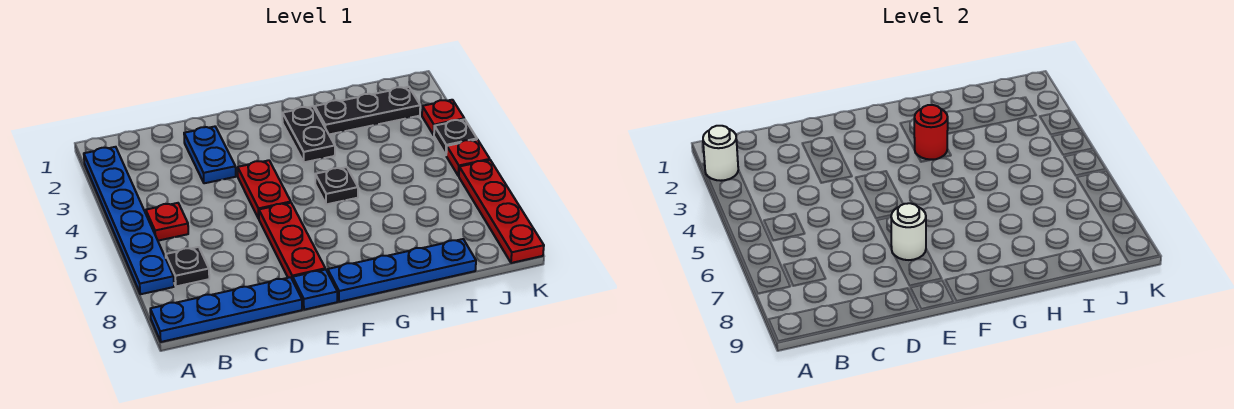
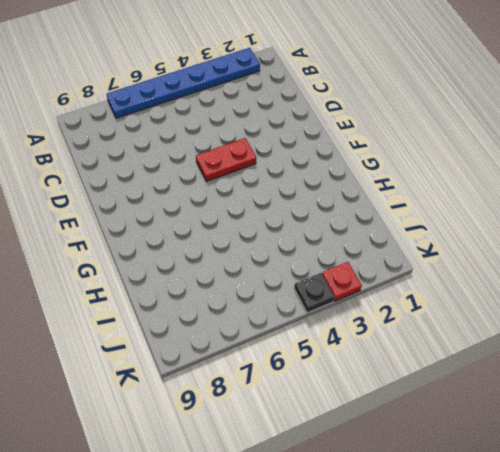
none -> blue plate A9:D9 level 1
none -> red plate B5 level 1
none -> black plate B7 level 1

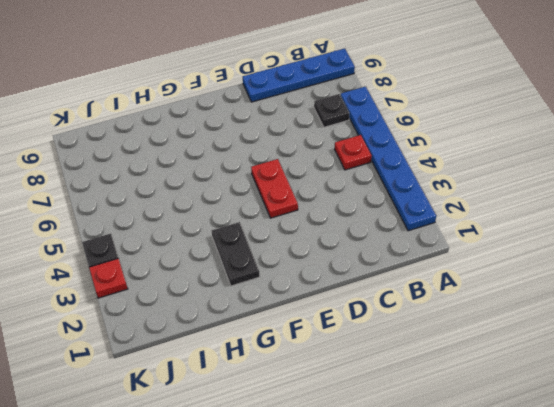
none -> blue plate D2:D3 level 1
none -> red plate E6:E8 level 1
none -> blue plate E9 level 1

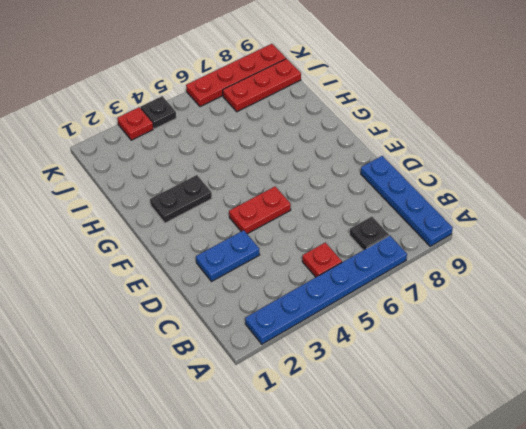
red plate J7:J9 level 1 -> red plate E6:E8 level 1
none -> blue plate E9 level 1
none -> blue plate F9:I9 level 1
none -> black plate G5 level 1

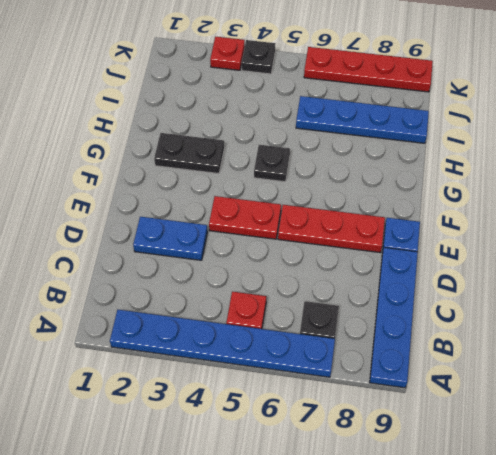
blue plate I6:I9 level 1 -> blue plate F9:I9 level 1
none -> black plate H2:J2 level 1
none -> red plate K5 level 1
none -> white round brick A2 level 2

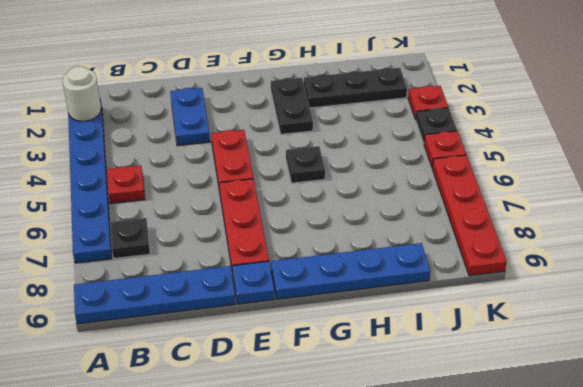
none -> white round brick E7 level 2
none -> red round brick G3 level 2

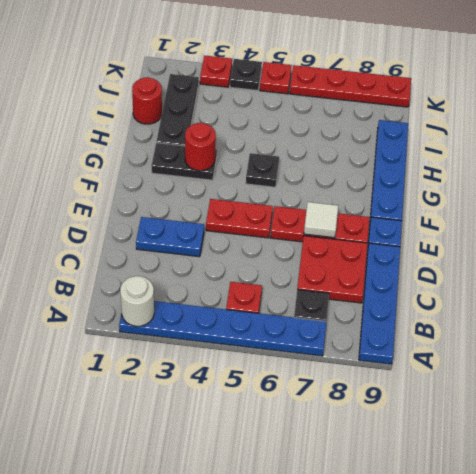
red plate C7:D8 level 1 -> none
white tile E7 level 2 -> white round brick E7 level 2
red round brick I1 level 1 -> none

